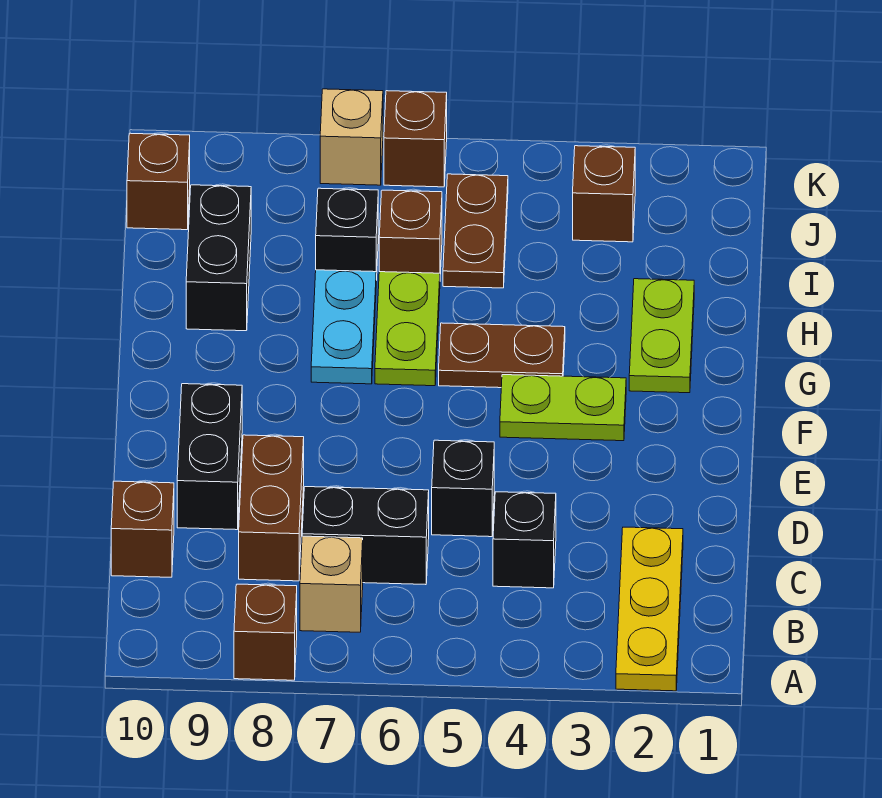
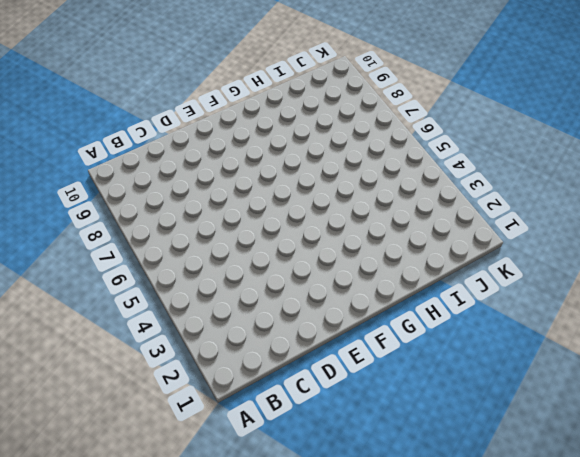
none -> yellow plate A2:C2 level 1
none -> brown brick A8 level 1
none -> tan brick B7 level 1

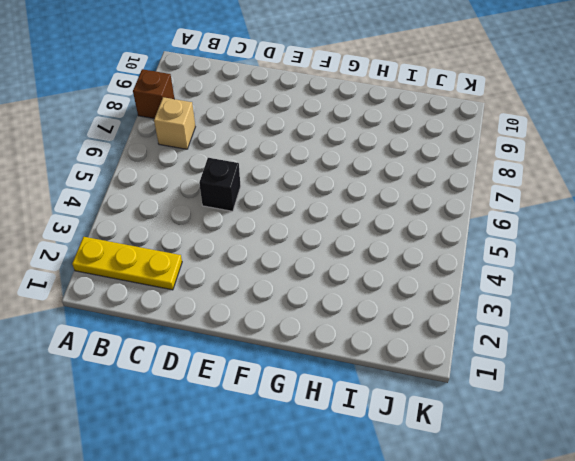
none -> black brick C4 level 1
none -> black brick C6:C7 level 1
none -> brown brick C8:D8 level 1

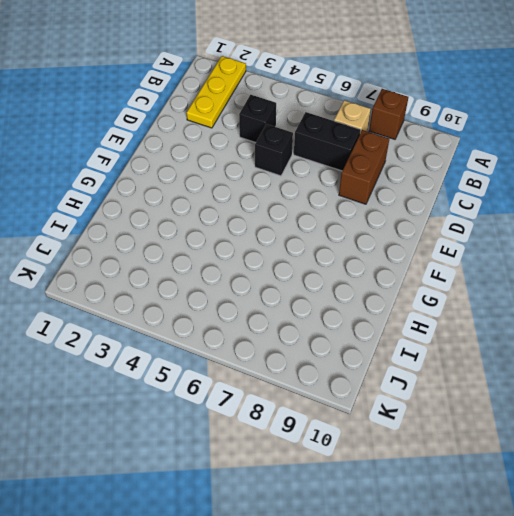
none -> brown brick C10 level 1
none -> black brick D9:E9 level 1
none -> lime plate F3:F4 level 1

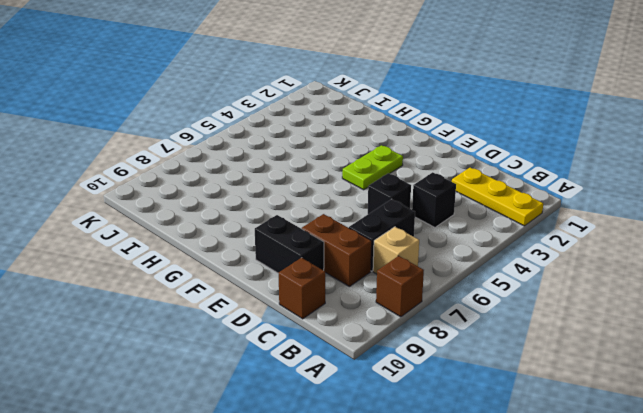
none -> lime plate G2:H2 level 1
none -> brown plate G4:G5 level 1
none -> lime plate G6:H6 level 1

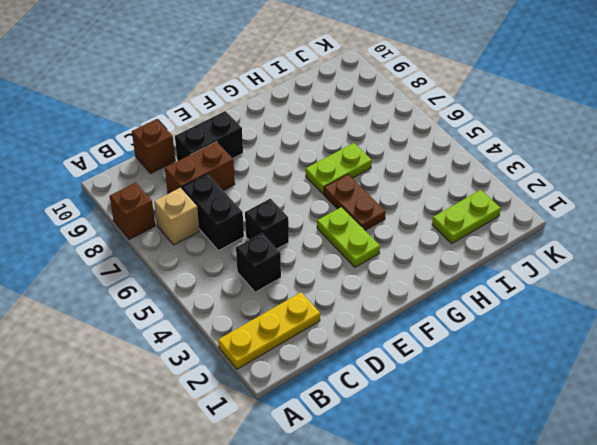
lime plate I2:J2 level 1 -> lime plate G2:H2 level 1
none -> cyan plate G7:H7 level 1
none -> black brick H9:I9 level 1
none -> brown plate I5:J5 level 1

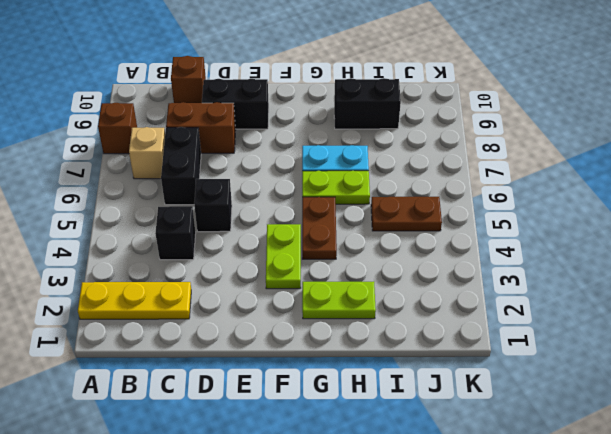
none -> brown brick I6 level 1
none -> black brick I7 level 1
none -> brown brick J3 level 1

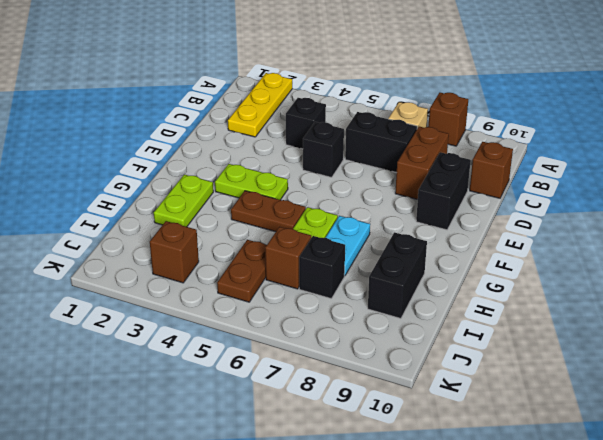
none -> brown brick J10 level 1
none -> brown brick K6 level 1
none -> tan brick K7 level 1

